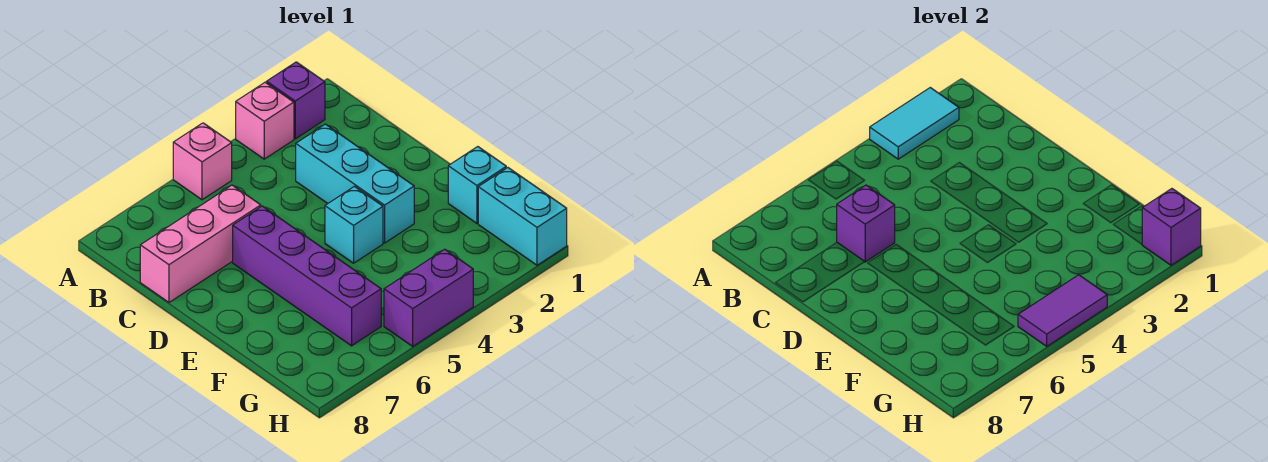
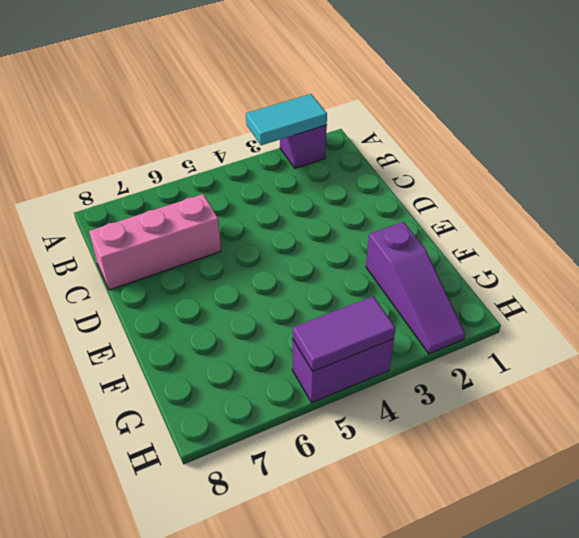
purple slope F2:H2 level 1 top F -> none
none -> pink brick A3 level 1
none -> pink brick A5 level 1
none -> cyan brick C3:E3 level 1

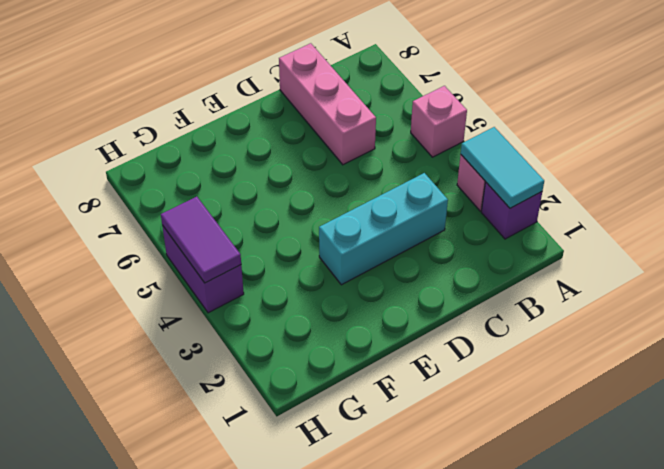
none -> purple brick D6:G6 level 1
none -> cyan brick E4 level 1
none -> cyan brick F1 level 1

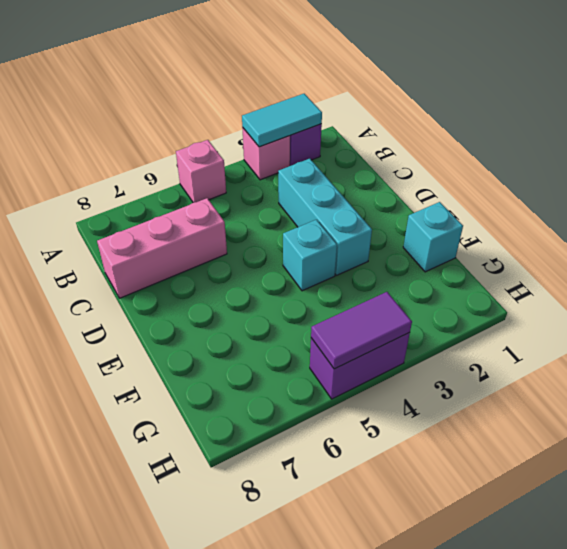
none -> purple brick D6:G6 level 1
none -> cyan brick G1:H1 level 1
none -> purple brick C6 level 2

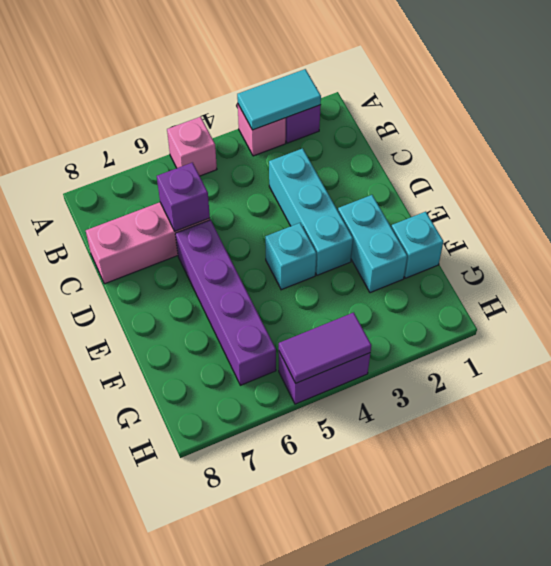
cyan brick E2:F2 level 1 -> cyan brick G1:H1 level 1
none -> purple brick H1 level 2

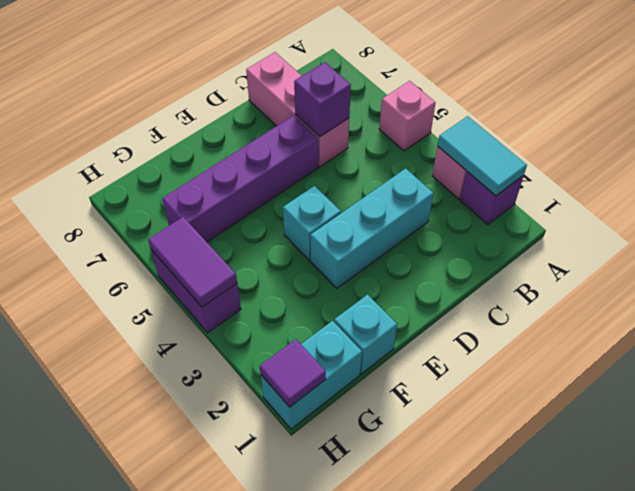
purple tile H1 level 2 -> purple brick H1 level 2

